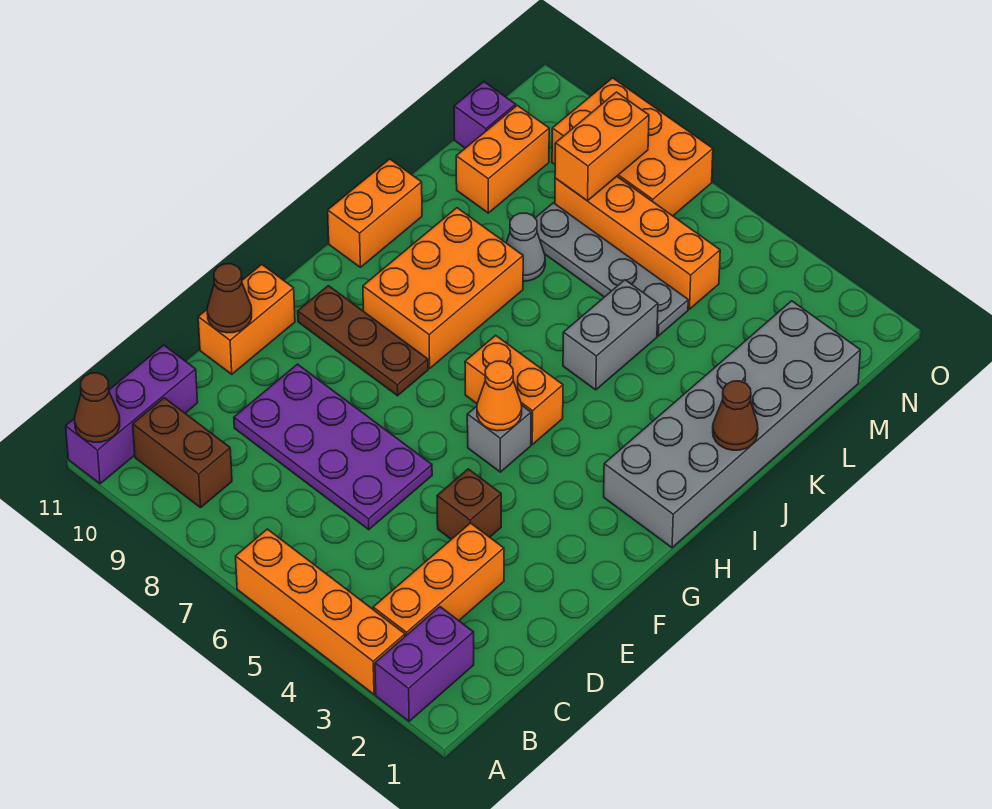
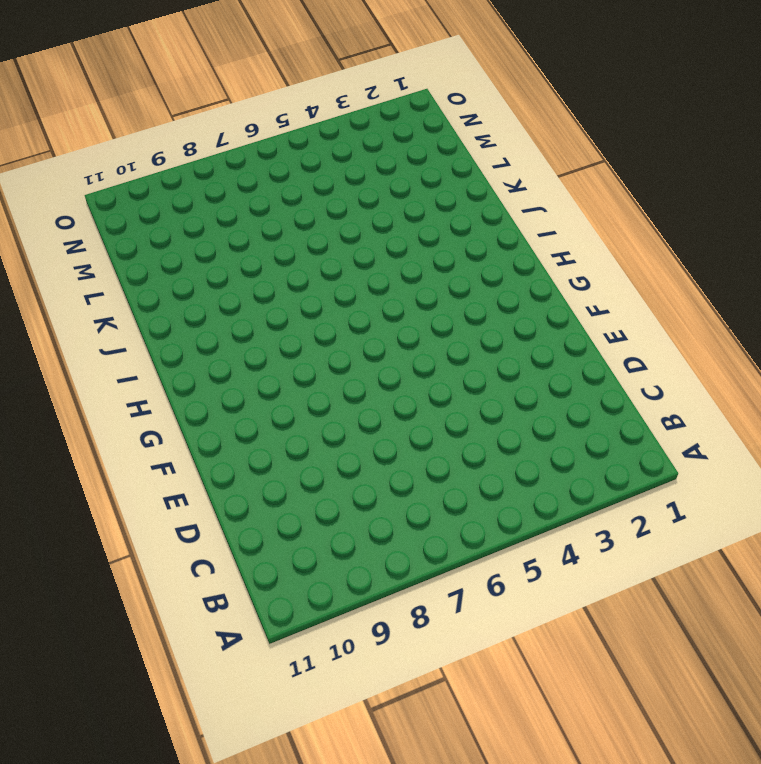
none -> purple brick A2:B2 level 1
none -> orange brick A3:A6 level 1
none -> purple brick A11:C11 level 1

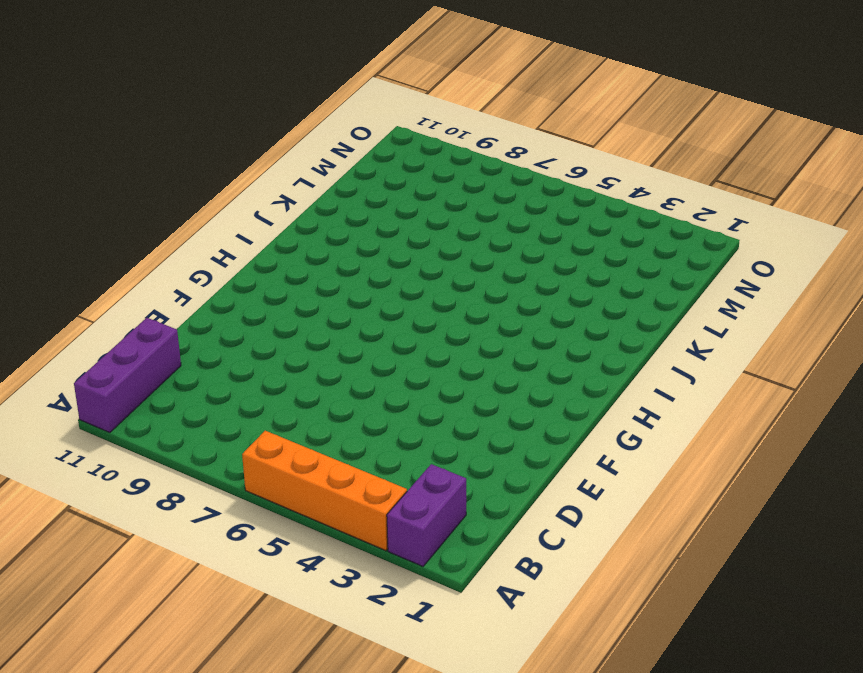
none -> orange brick B3:D3 level 1
none -> brown brick B9:B10 level 1
none -> purple plate D6:E9 level 1

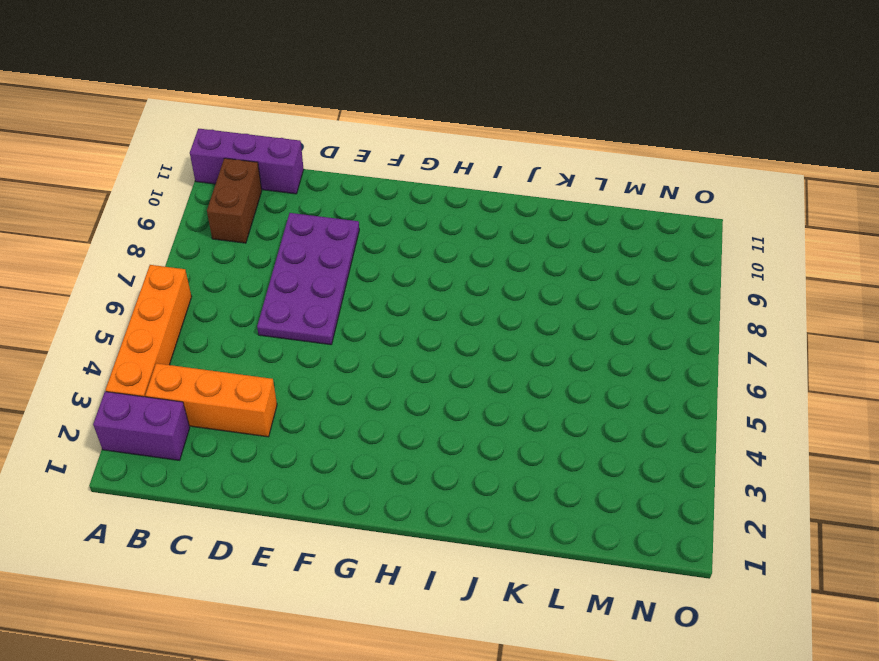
none -> brown brick E4 level 1
none -> orange brick E11:F11 level 1
none -> grey brick G5 level 1

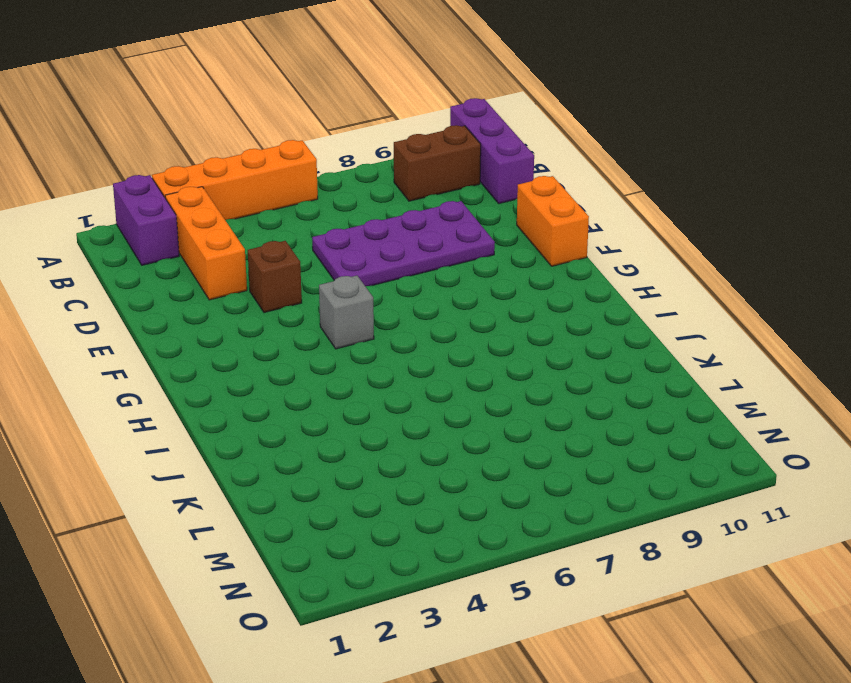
none -> brown plate G8:G10 level 1
none -> grey brick H1:M2 level 1
none -> orange brick H5:H6 level 1

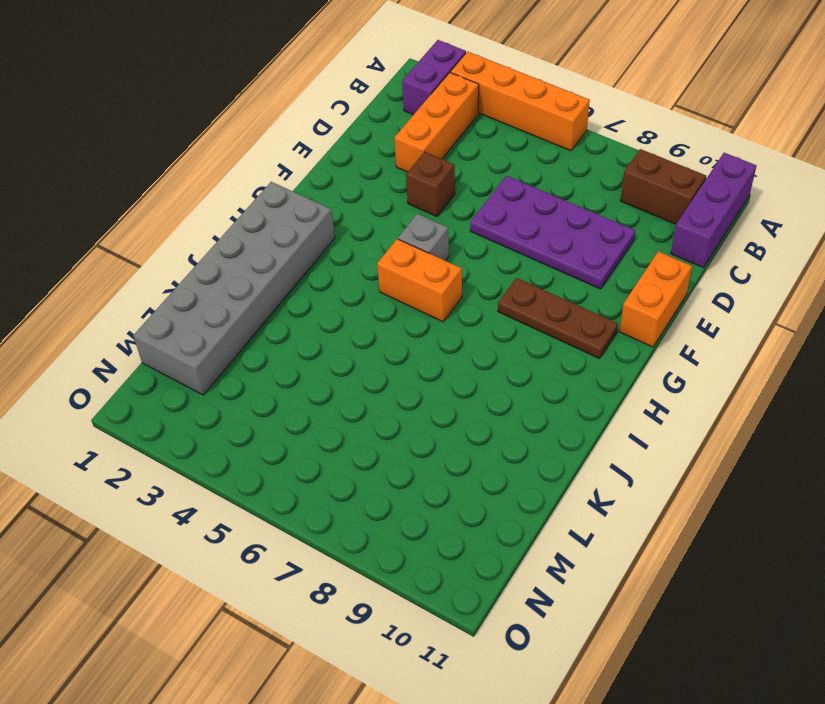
none -> orange brick H8:J9 level 1
none -> orange brick I11:J11 level 1
none -> grey brick J5:K5 level 1

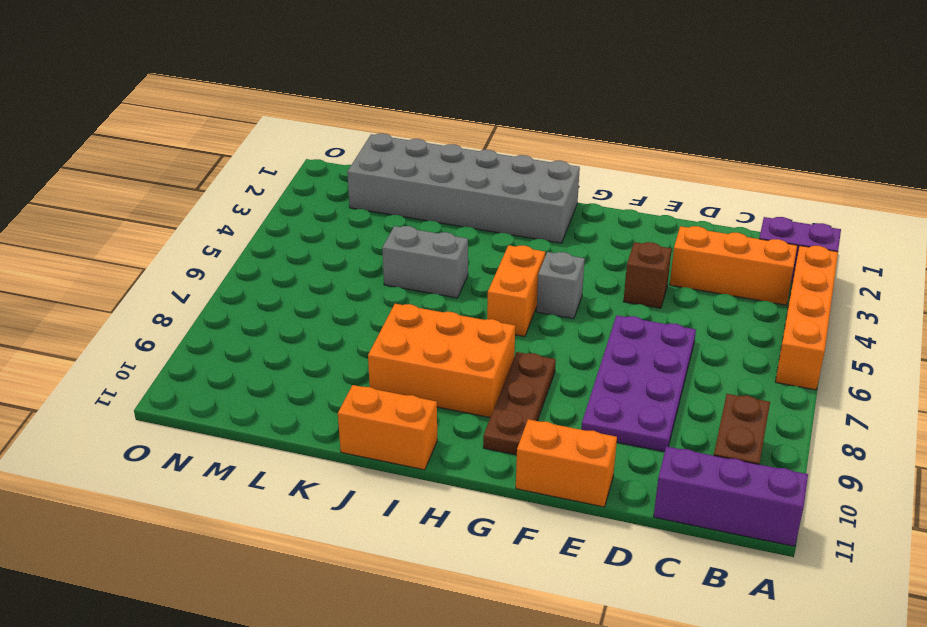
none -> grey cone K8 level 1
none -> grey plate L5:L8 level 1
none -> orange brick L10:M10 level 1

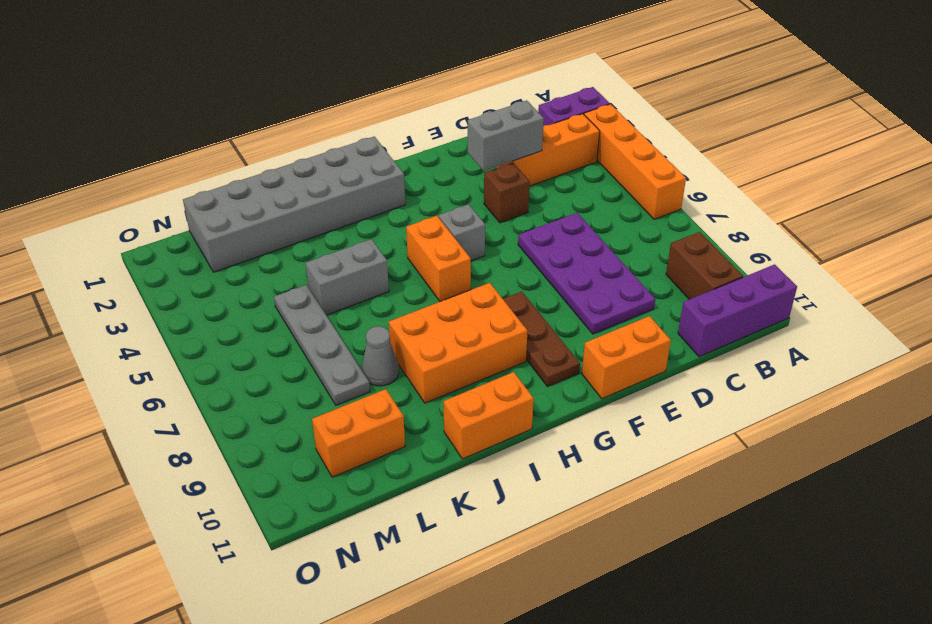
grey brick D3:E3 level 2 -> none
none -> orange brick M5:M8 level 1
none -> purple brick M11 level 1
none -> orange brick N7:O9 level 1

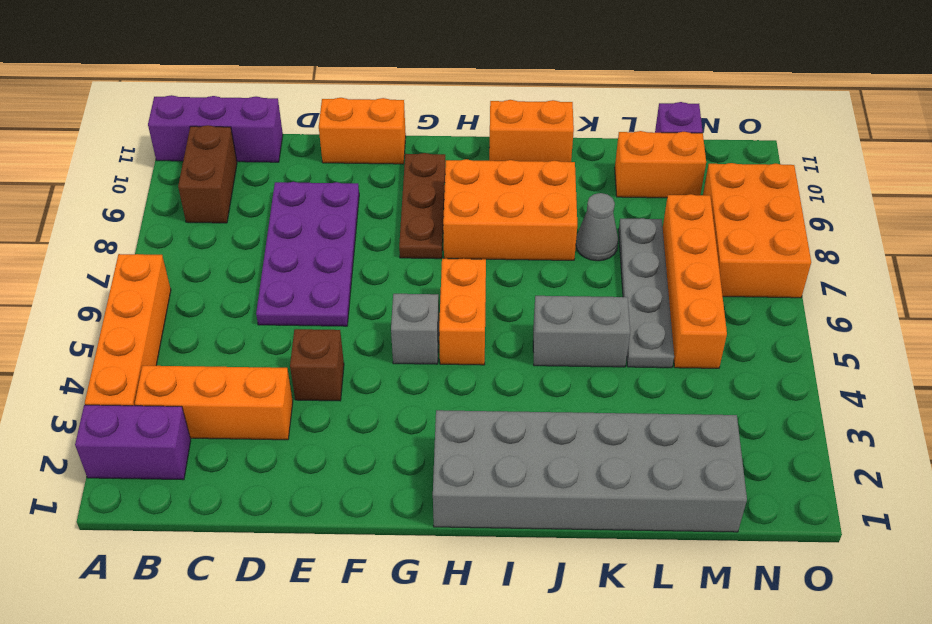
none -> brown cone A11 level 2
none -> brown cone E11 level 2
none -> orange cone G5 level 2

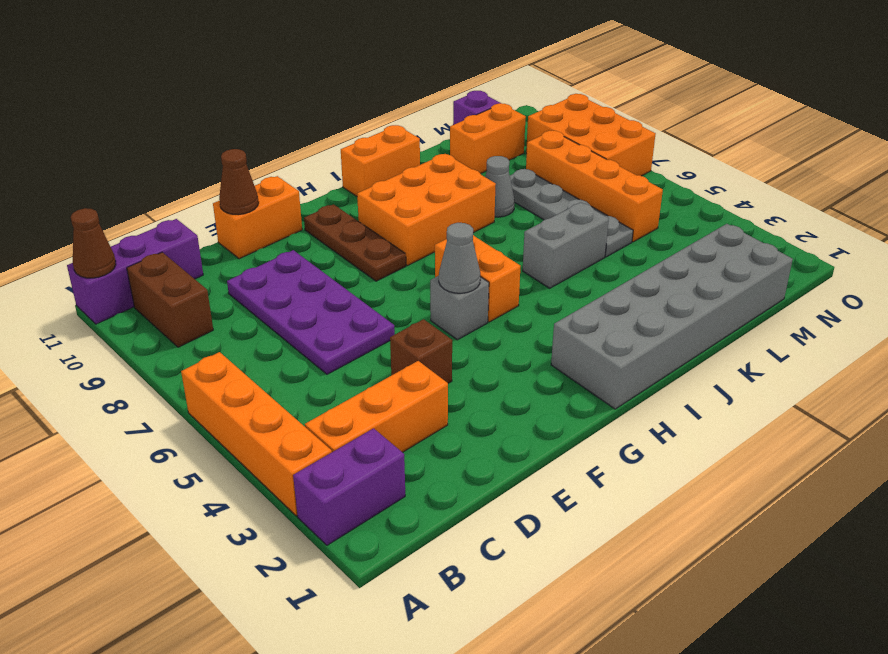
grey cone G5 level 2 -> orange cone G5 level 2
none -> brown cone J1 level 2
none -> orange brick M8:N8 level 2

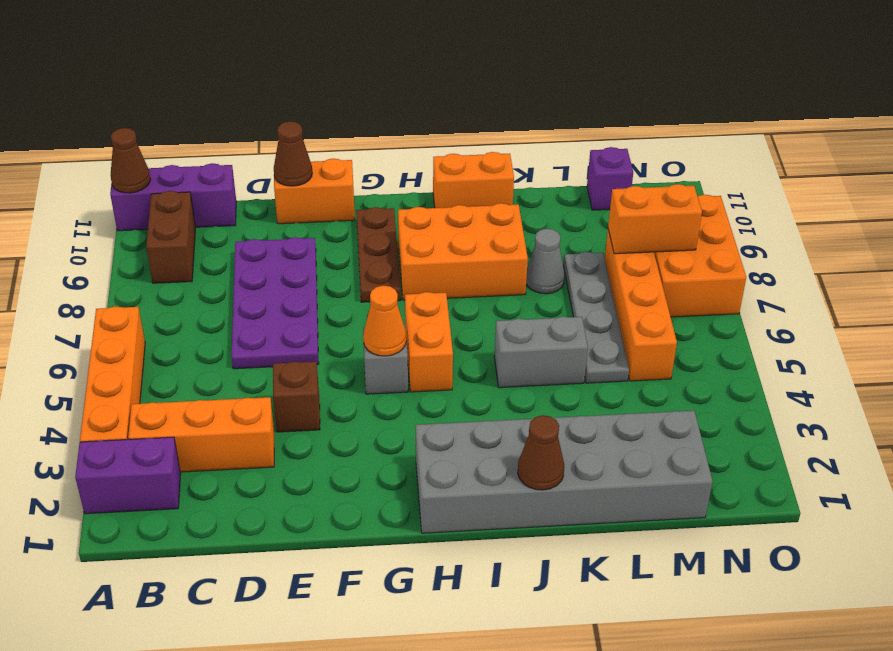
none -> orange brick L10:M10 level 1

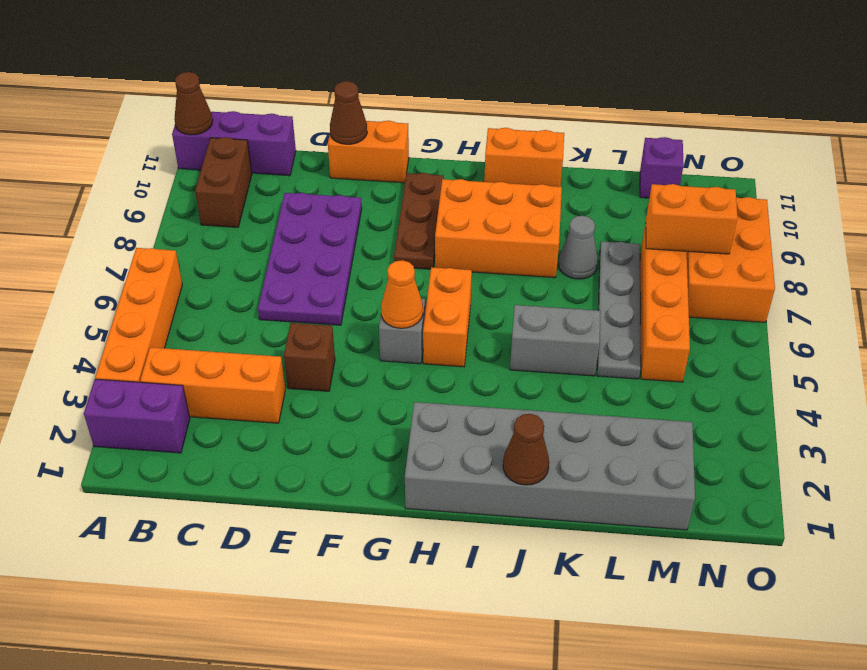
none -> orange brick L10:M10 level 1

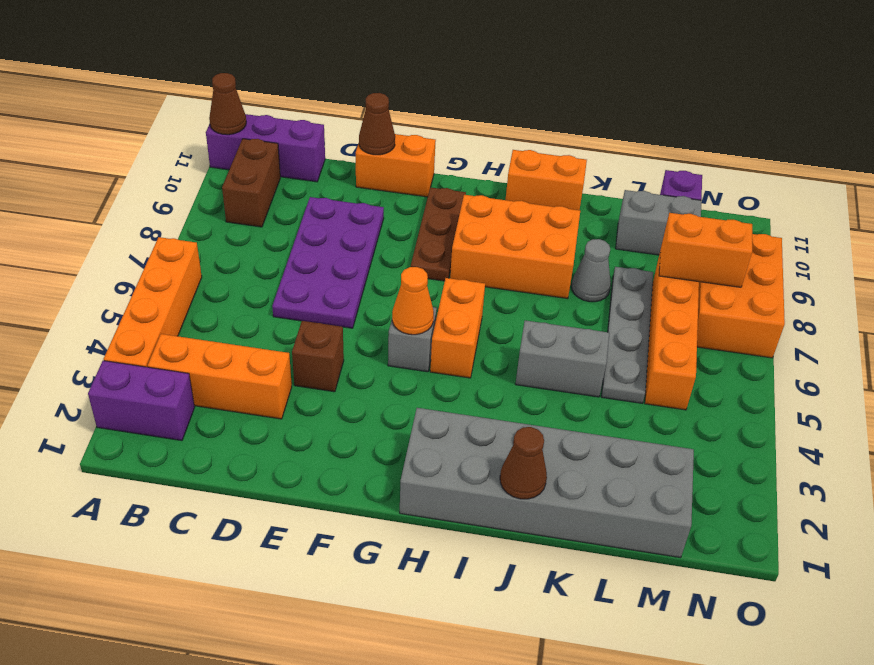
grey brick L10:M10 level 1 -> orange brick L10:M10 level 1

